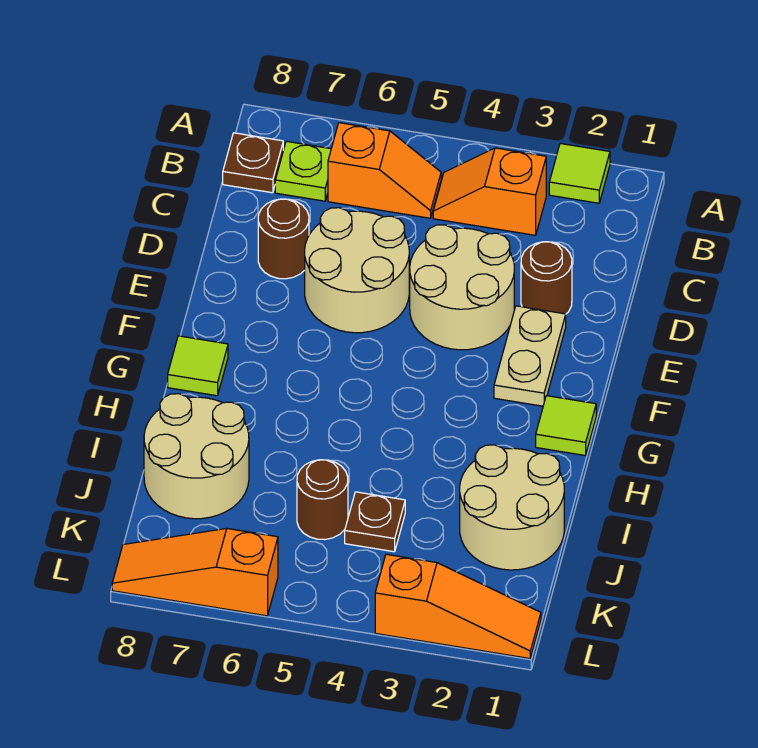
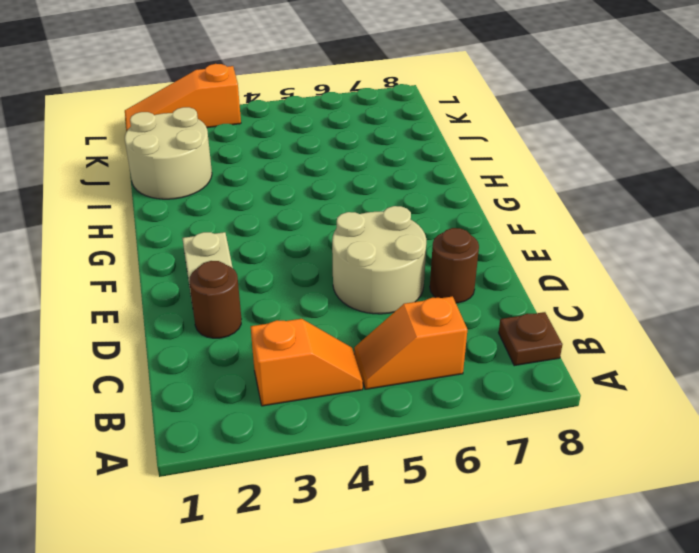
none -> lime tile A2 level 1
none -> lime plate B7 level 1
none -> tan round brick D3:E4 level 1

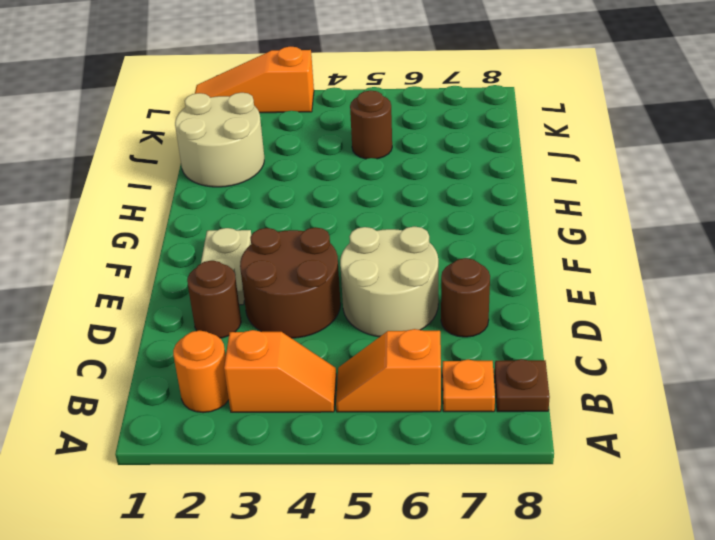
orange round brick B2 level 1 -> none
orange plate B7 level 1 -> lime plate B7 level 1
brown round brick D3:E4 level 1 -> tan round brick D3:E4 level 1
none -> lime tile A2 level 1
none -> lime tile G1 level 1
none -> lime tile G8 level 1

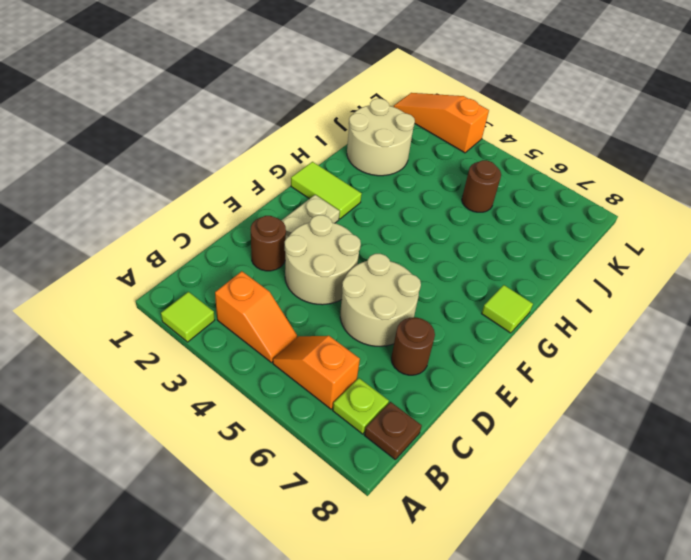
lime tile G1:G2 level 1 -> lime tile G1 level 1
none -> tan round brick I7:J8 level 1
none -> brown plate J4 level 1
none -> orange slope L6:L8 level 1 top 6

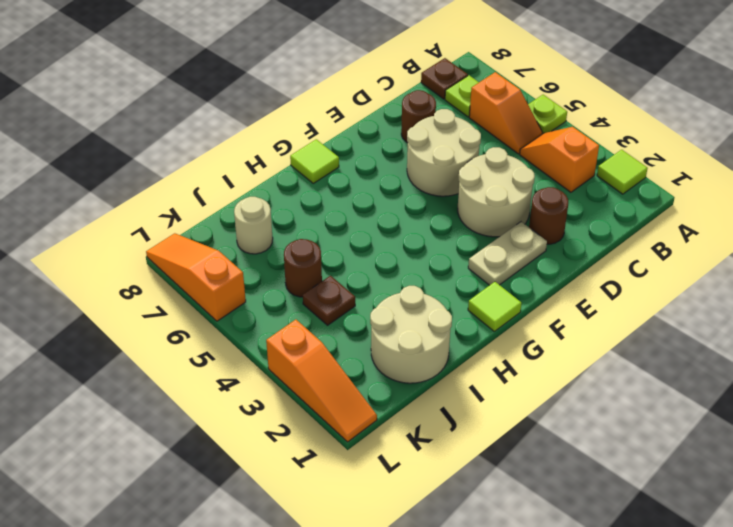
lime plate A5 level 1 -> none
tan round brick J7 level 1 -> tan round brick I7:J8 level 1

